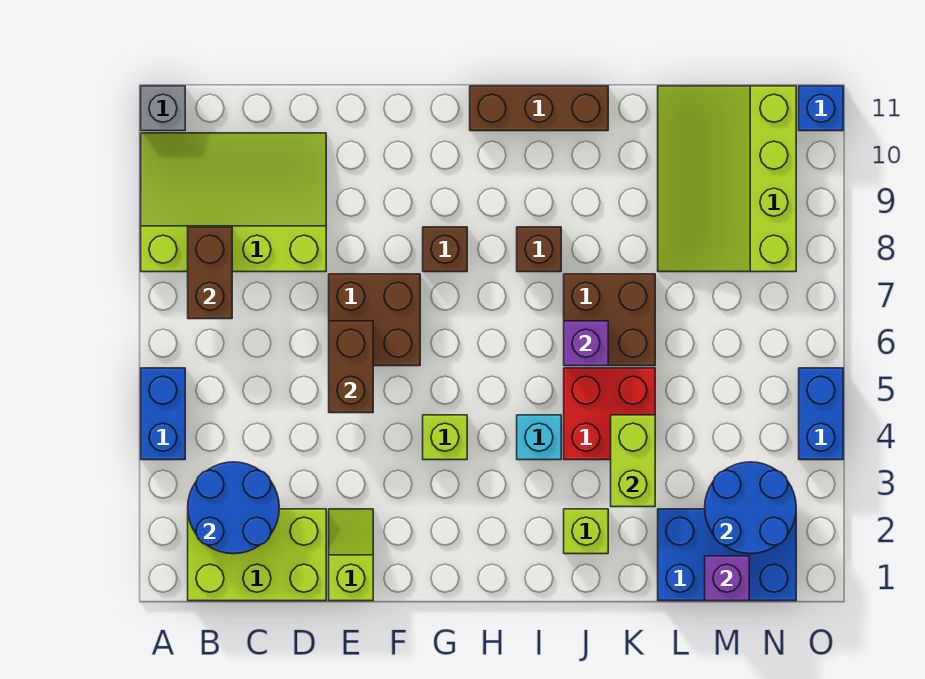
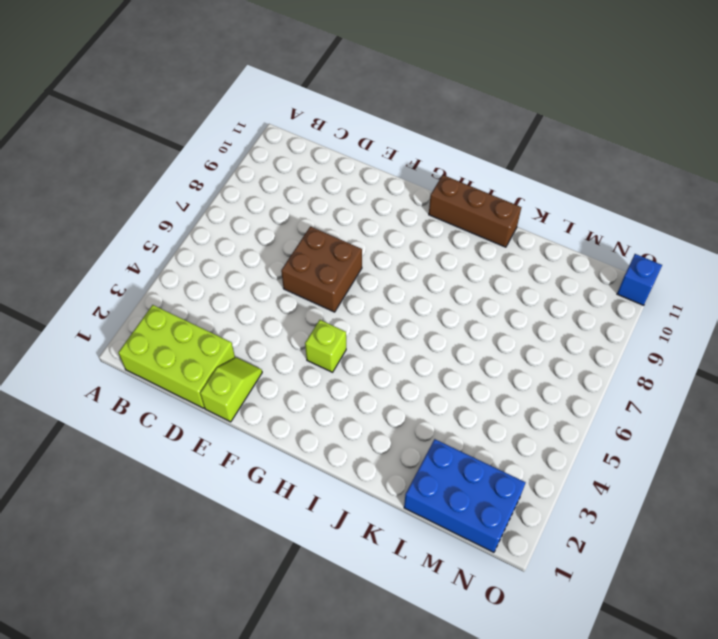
none -> blue brick A4:A5 level 1
none -> lime slope A8:D10 level 1 top 8
none -> grey brick A11 level 1

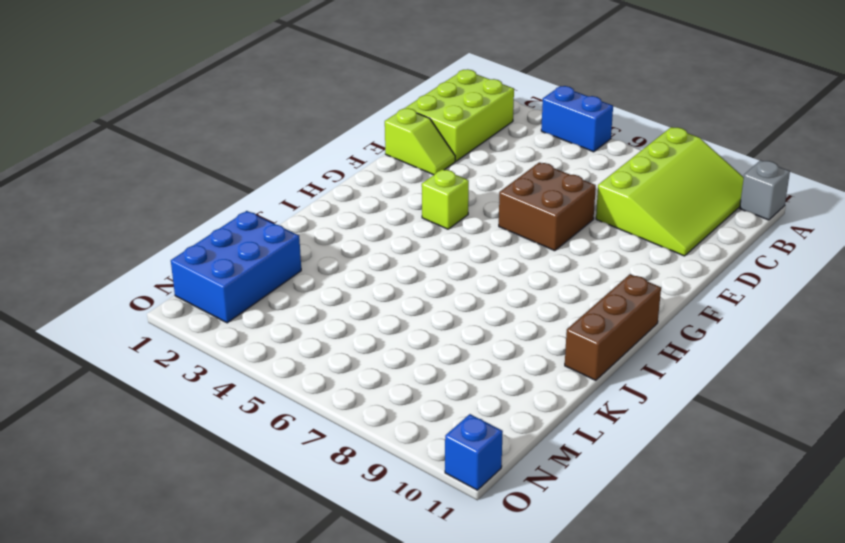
none -> brown brick G8 level 1
none -> cyan brick I4 level 1
none -> brown brick I8 level 1

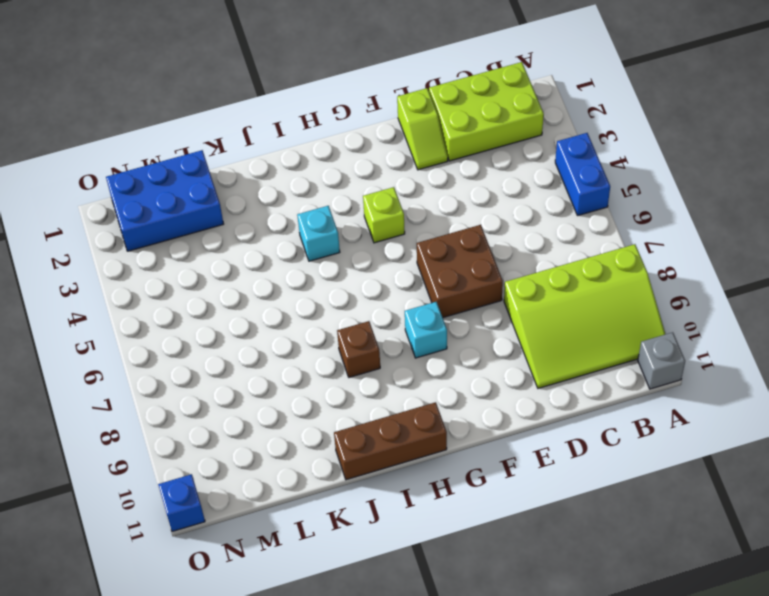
cyan brick G8 level 1 -> brown brick G8 level 1
none -> lime brick J2 level 1
none -> red brick J4:K5 level 1
none -> brown brick J6:K7 level 1

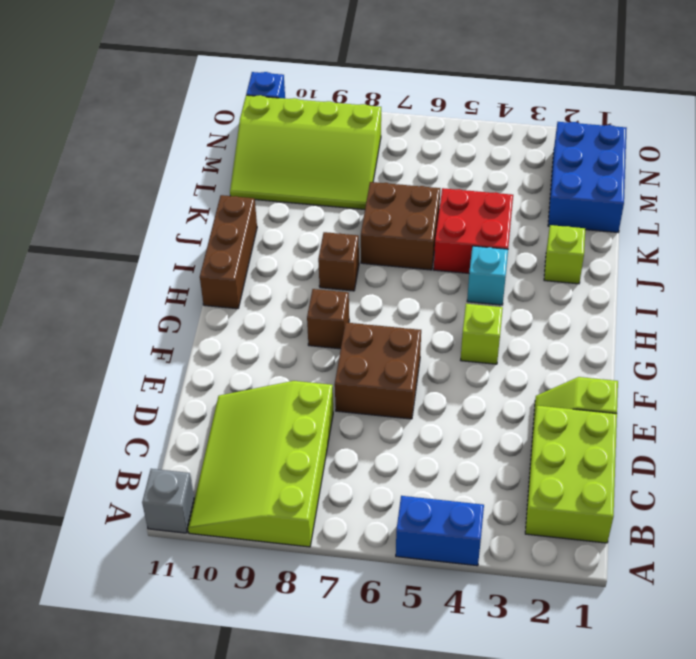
none -> blue brick O4:O5 level 1
none -> blue round brick B2:C3 level 2
none -> brown brick B7:B8 level 2

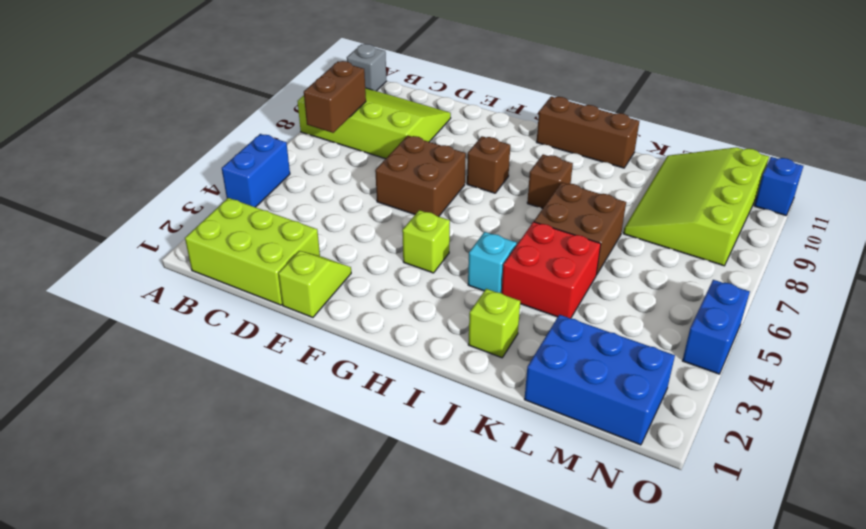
none -> blue round brick B2:C3 level 2
none -> brown brick E5:E6 level 2
none -> purple brick J6 level 2

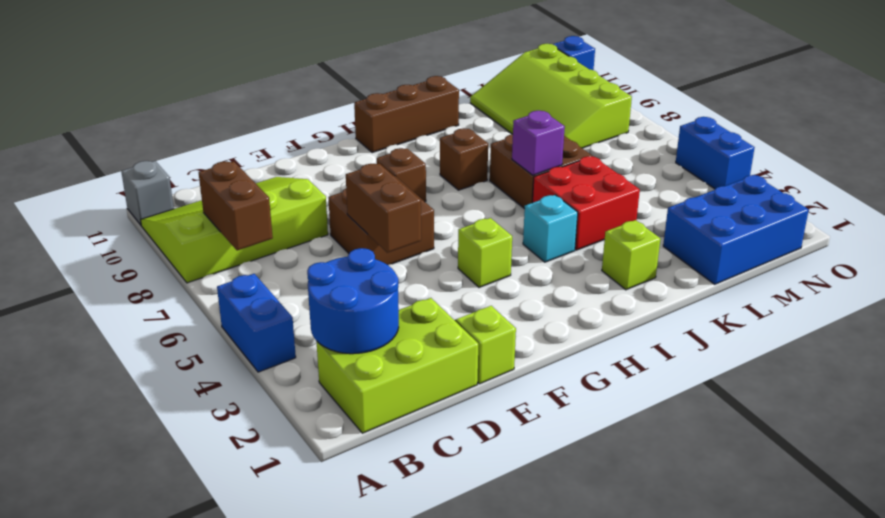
none -> lime brick K3:K4 level 2
none -> purple brick M1 level 2
none -> blue round brick M2:N3 level 2

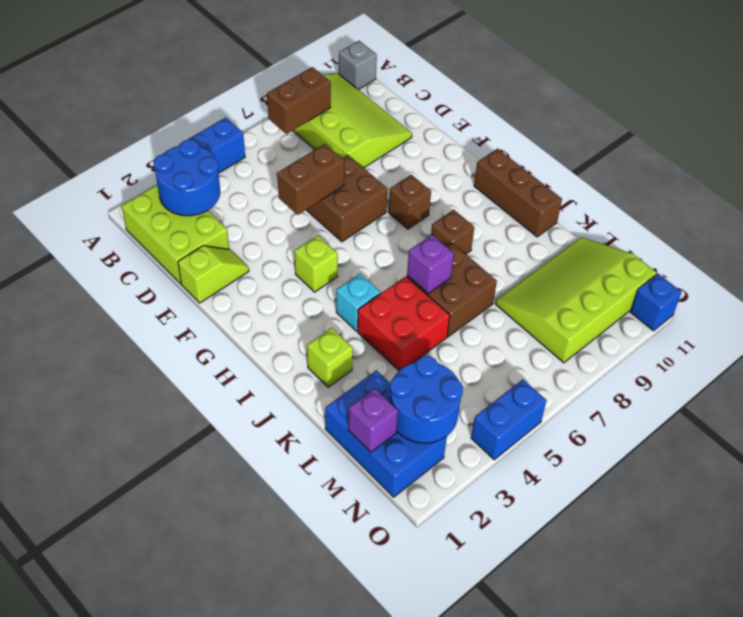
none -> lime brick K3:K4 level 2

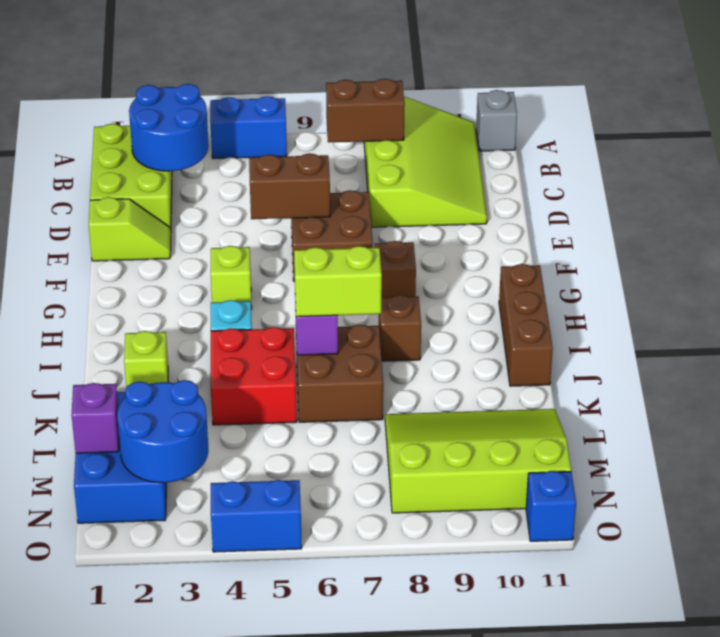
lime brick J6:J7 level 3 -> lime brick K3:K4 level 2

